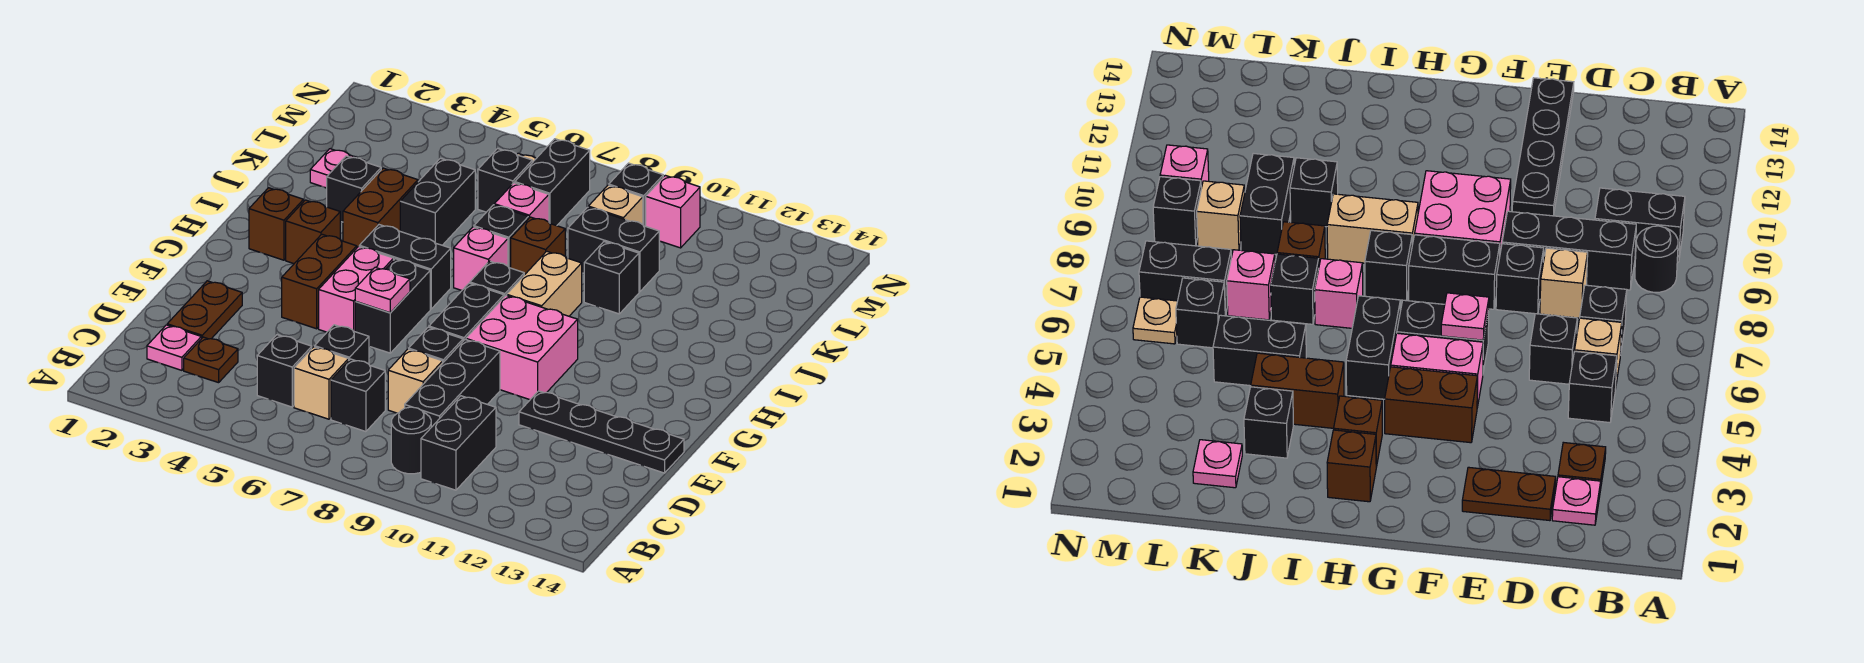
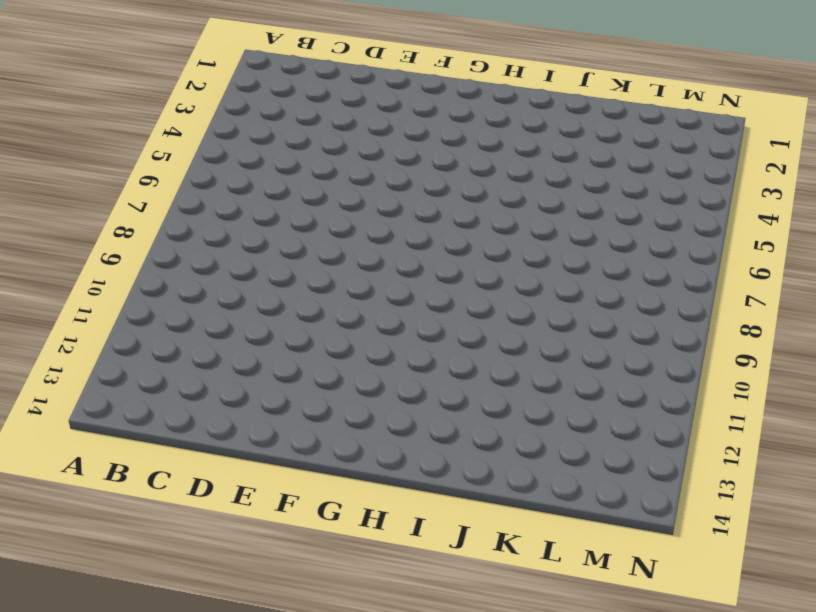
none -> black round brick B9 level 1
none -> black brick B10:C10 level 1
none -> pink plate C2 level 1
none -> brown plate C3 level 1

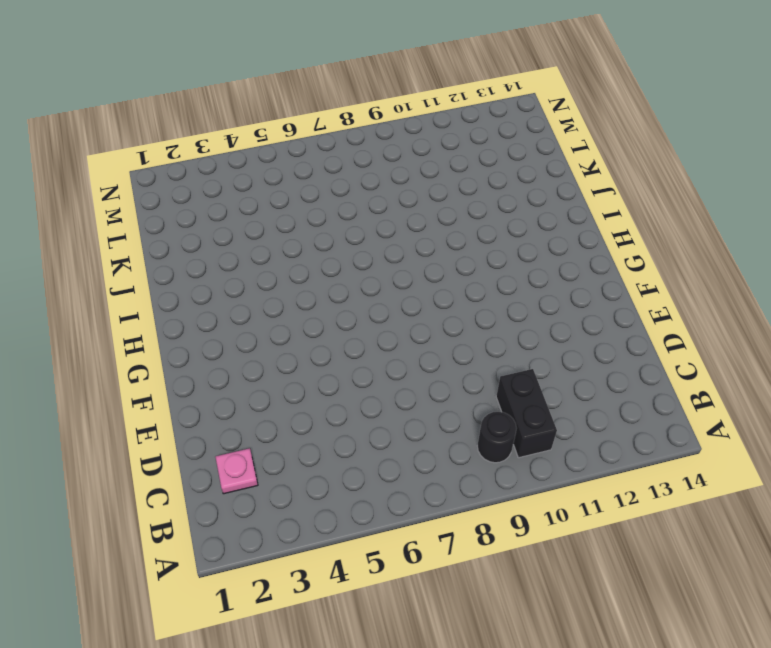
none -> brown plate C3 level 1
none -> black brick C5 level 1
none -> tan brick C6 level 1
none -> black brick C7 level 1

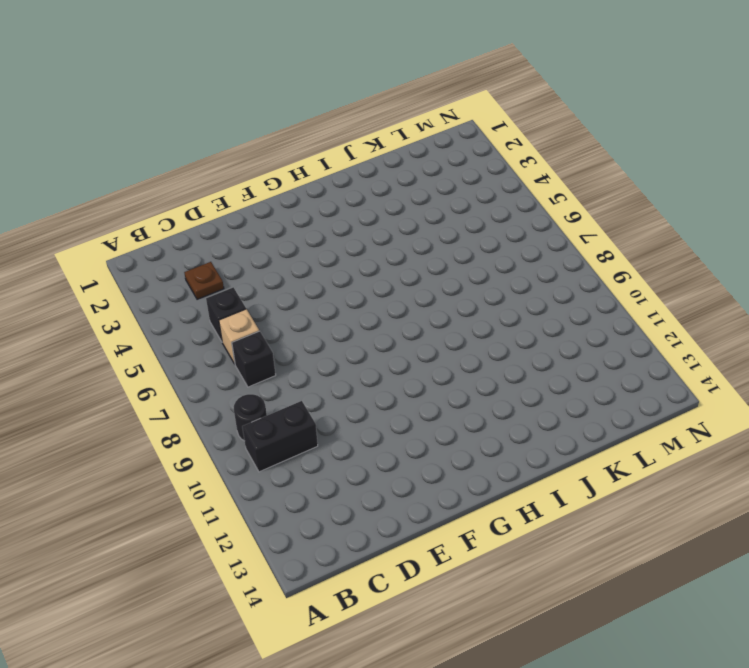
none -> pink plate C2 level 1
none -> black brick C9:E9 level 1
none -> brown plate D2:E2 level 1
none -> black brick D6 level 1

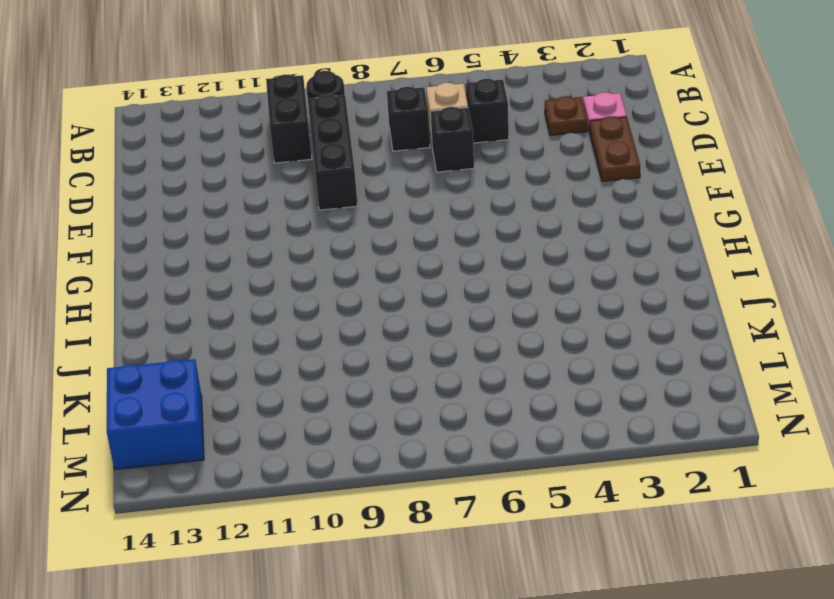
blue brick L13:M14 level 1 -> none
none -> tan brick D8 level 1
none -> black brick E8 level 1
none -> black plate E11:E14 level 1
none -> brown brick F4:G4 level 1

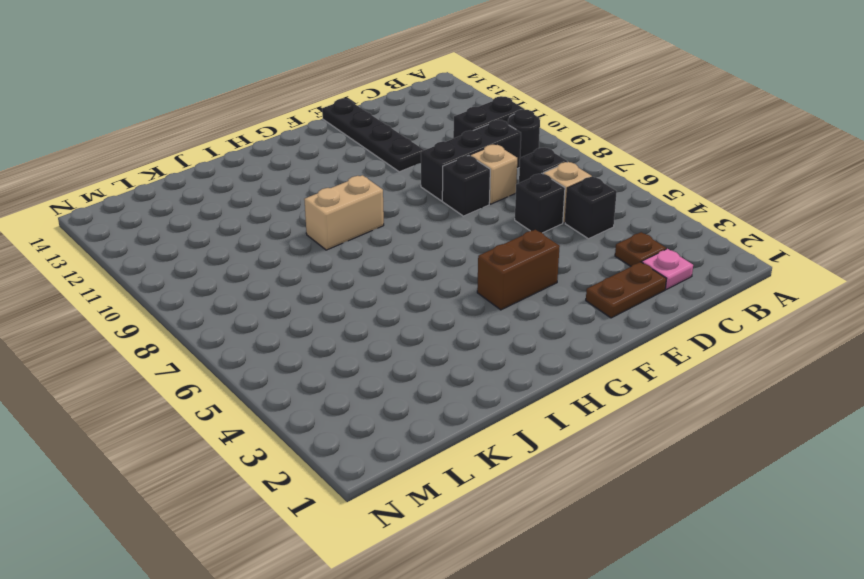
none -> pink brick F5:G5 level 1
none -> black brick F6:G6 level 1
none -> black brick F8:G8 level 1
none -> pink brick F9:G10 level 1

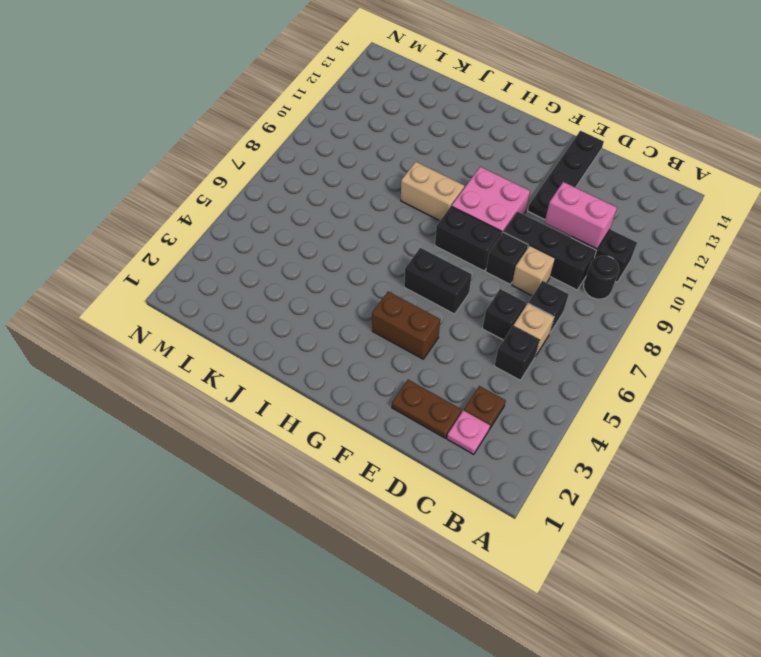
pink brick C10:D10 level 2 -> pink brick F5:G5 level 1
none -> brown brick H2 level 1
none -> brown brick H3 level 1
none -> black brick H5:H6 level 1
none -> black brick H8 level 1

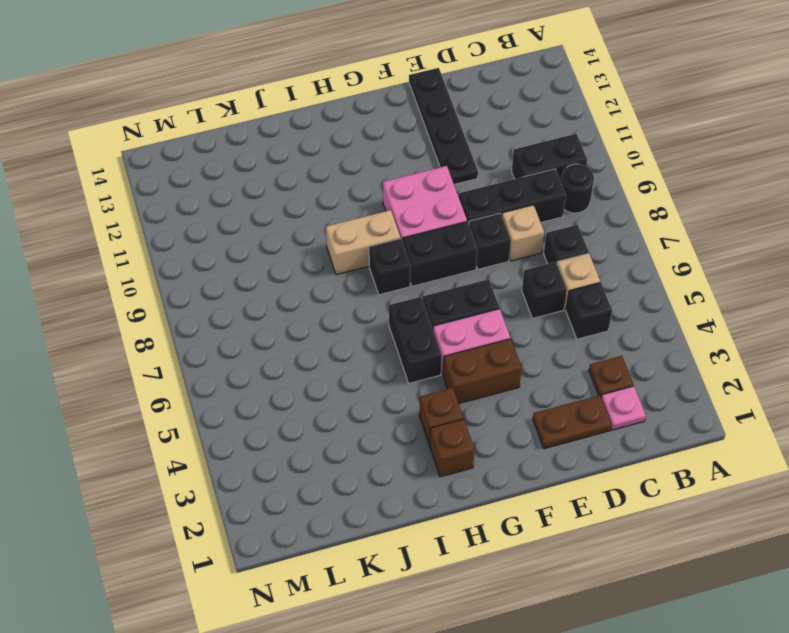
none -> brown brick I4:J4 level 1
none -> pink brick I7 level 1
none -> black brick J3 level 1
none -> black brick J5:K5 level 1

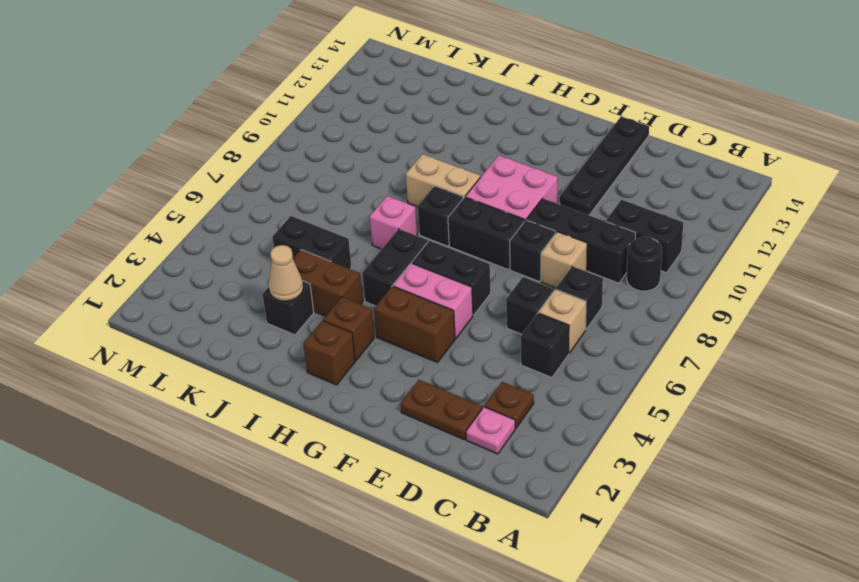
tan cone J3 level 2 -> none
none -> black brick J7 level 1
none -> brown brick J8 level 1
none -> black brick J10 level 1
none -> pink plate K2 level 1

